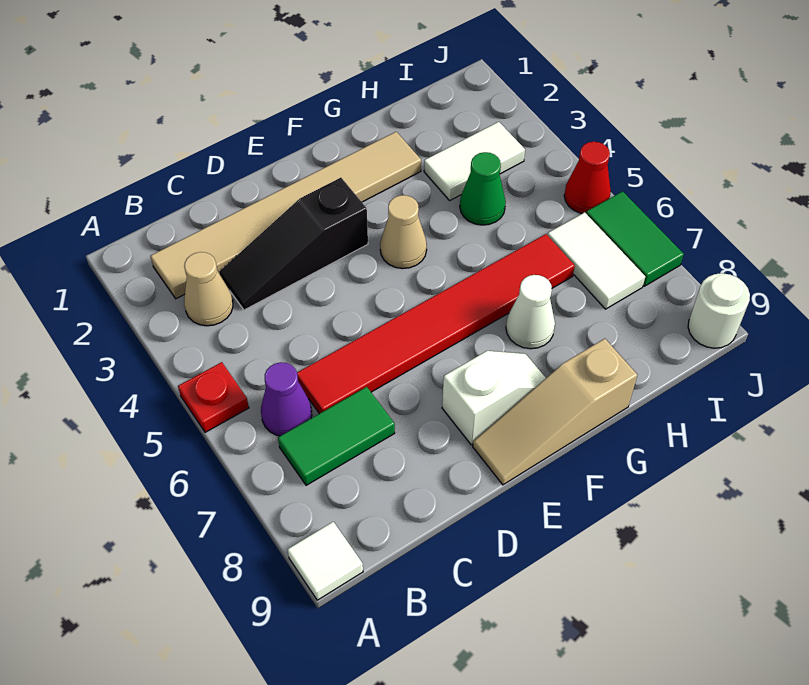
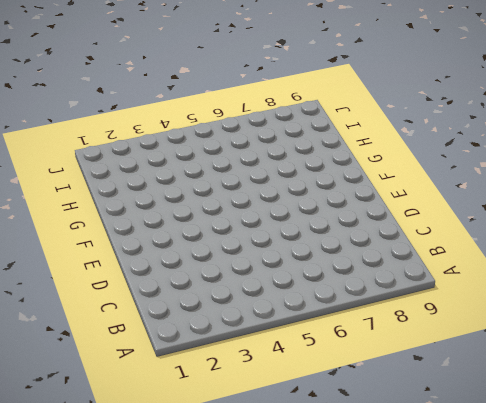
none -> red plate A5 level 1
none -> white tile A9 level 1
none -> tan tile B2:G2 level 1

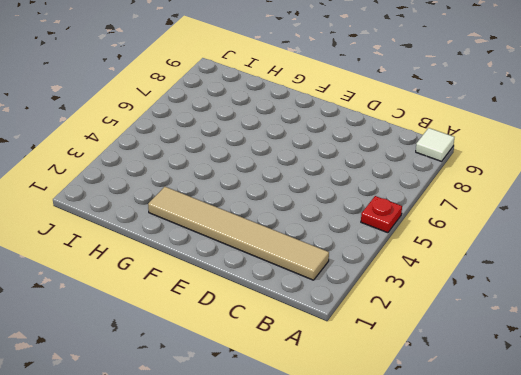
none -> tan cone B3 level 1
none -> purple cone B6 level 1
none -> green tile B7:C7 level 1

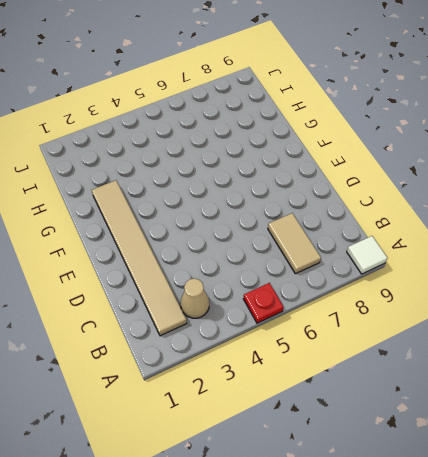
tan tile B7:C7 level 1 -> green tile B7:C7 level 1
none -> purple cone B6 level 1
none -> black slope C3:E3 level 1 top E
none -> red tile C6:H6 level 1

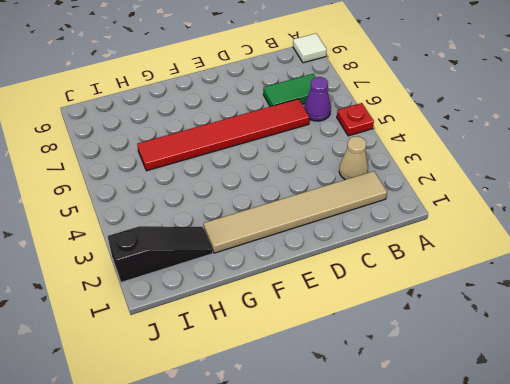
black slope H2:J2 level 1 top J -> black slope C3:E3 level 1 top E
none -> white slope E8:F8 level 1 top E
none -> tan slope E9:G9 level 1 top G
none -> tan cone F4 level 1

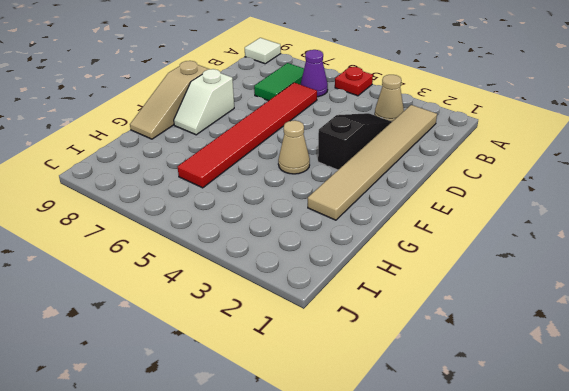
tan slope E9:G9 level 1 top E -> tan slope E9:G9 level 1 top G
none -> white cone G7 level 1
none -> white tile H3:I3 level 1
none -> green cone H4 level 1

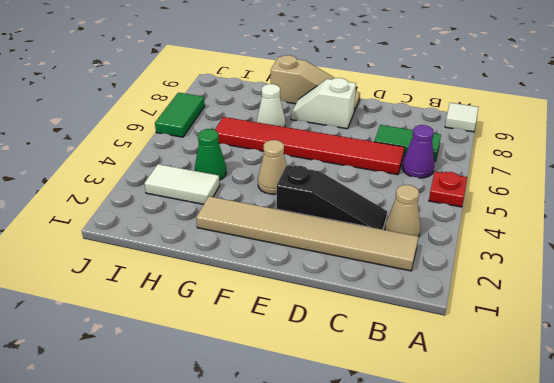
none -> white tile I6:I7 level 1
none -> red cone J5 level 1
none -> white round brick J9 level 1

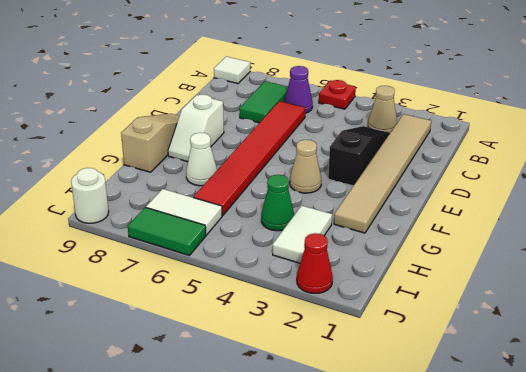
red cone J2 level 1 -> red cone J5 level 1

